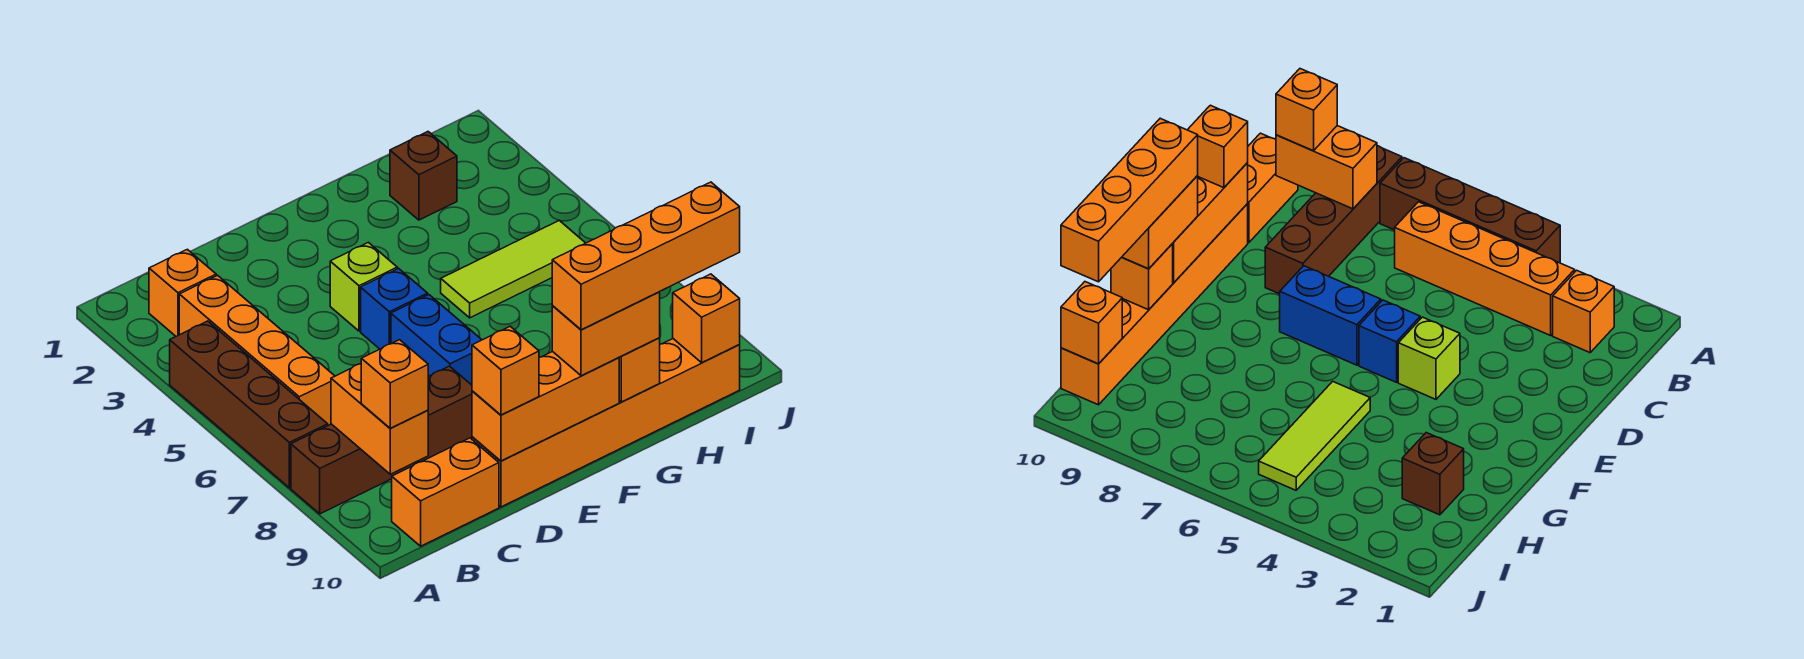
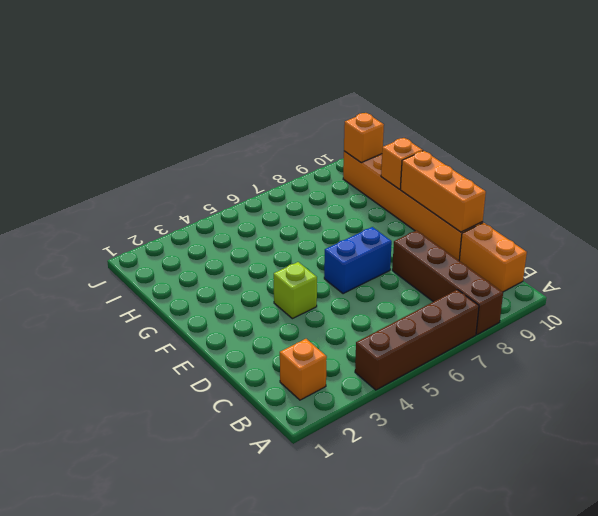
none -> orange brick B3:B6 level 1
none -> blue brick E5 level 1
none -> lime tile G5:I5 level 1

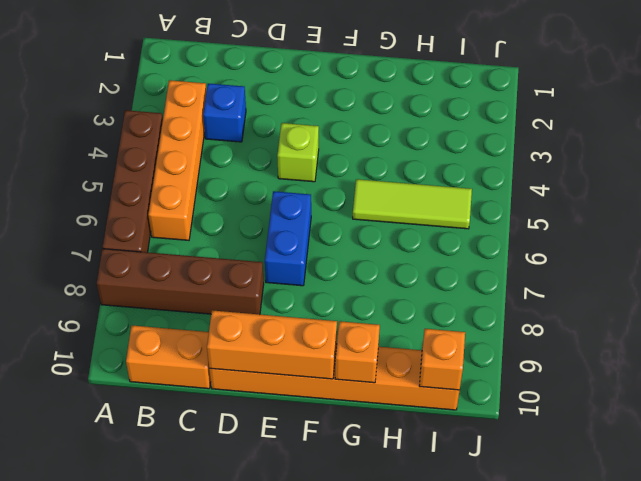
blue brick C3 level 1 -> blue brick E5 level 1
none -> orange brick B2 level 1
none -> brown brick H2 level 1
none -> orange brick B8:B9 level 2

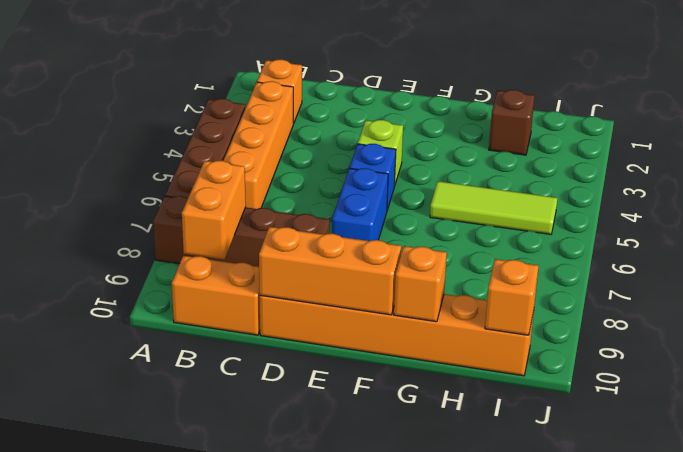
none -> orange brick B9 level 3
none -> orange brick D10 level 3
none -> orange brick F10:G10 level 3

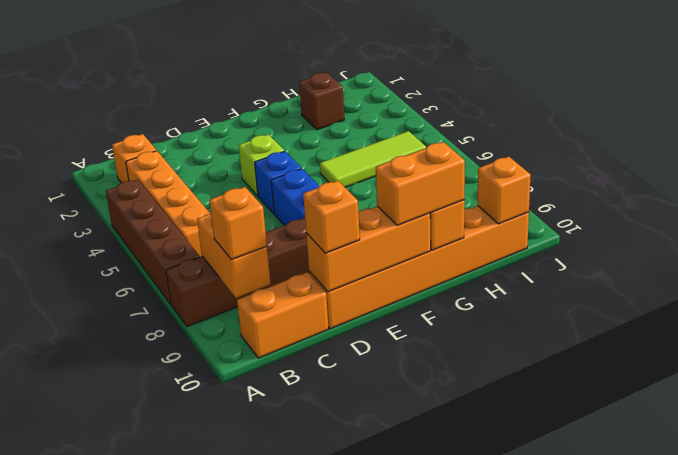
none -> orange brick F10:I10 level 4

